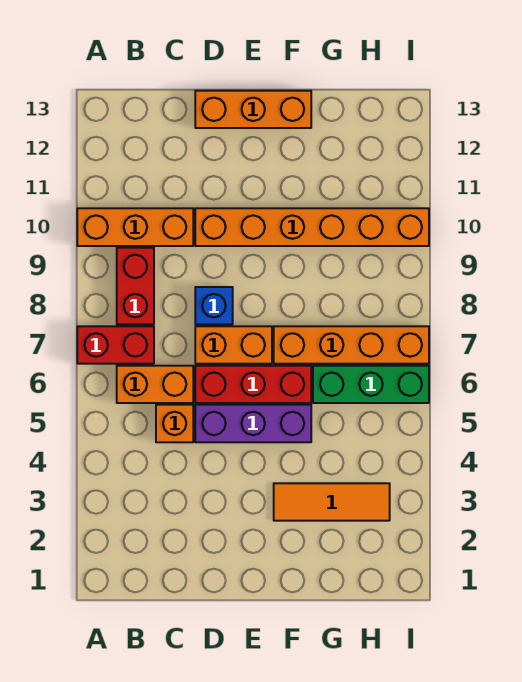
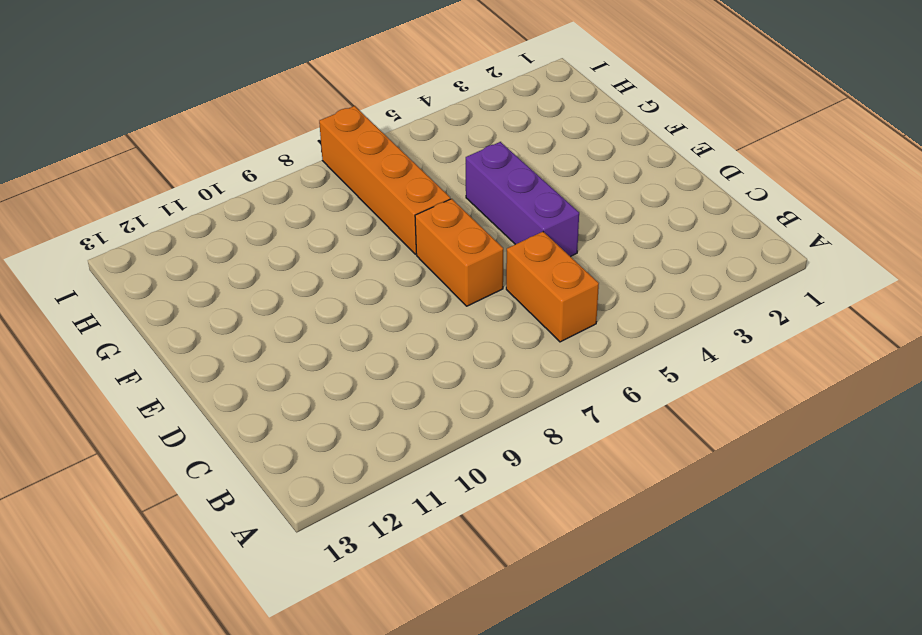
none -> red brick A7:B7 level 1
none -> orange brick A10:C10 level 1
none -> red brick B8:B9 level 1

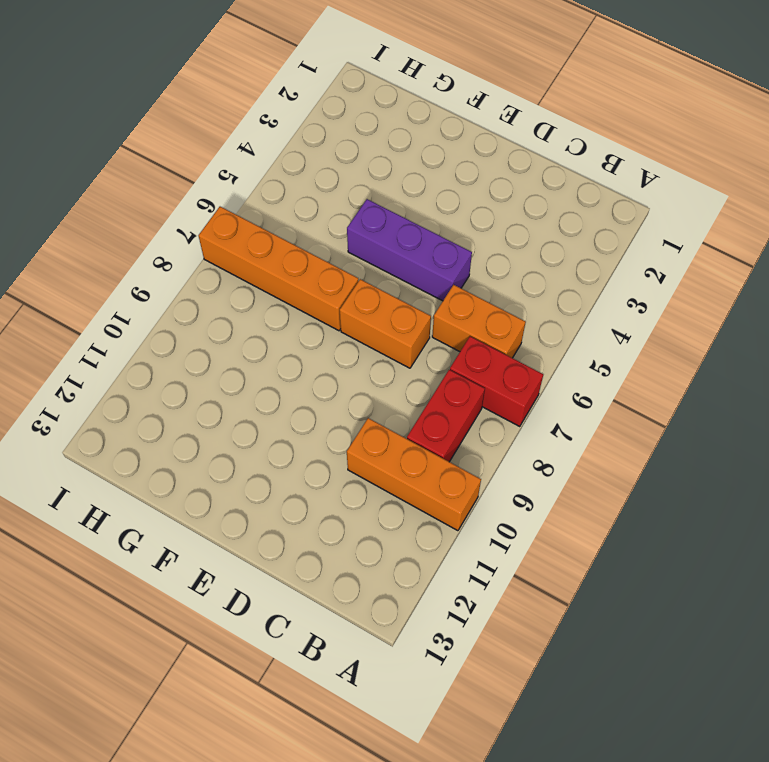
none -> orange brick C5 level 1
none -> red brick D6:F6 level 1
none -> blue brick D8 level 1

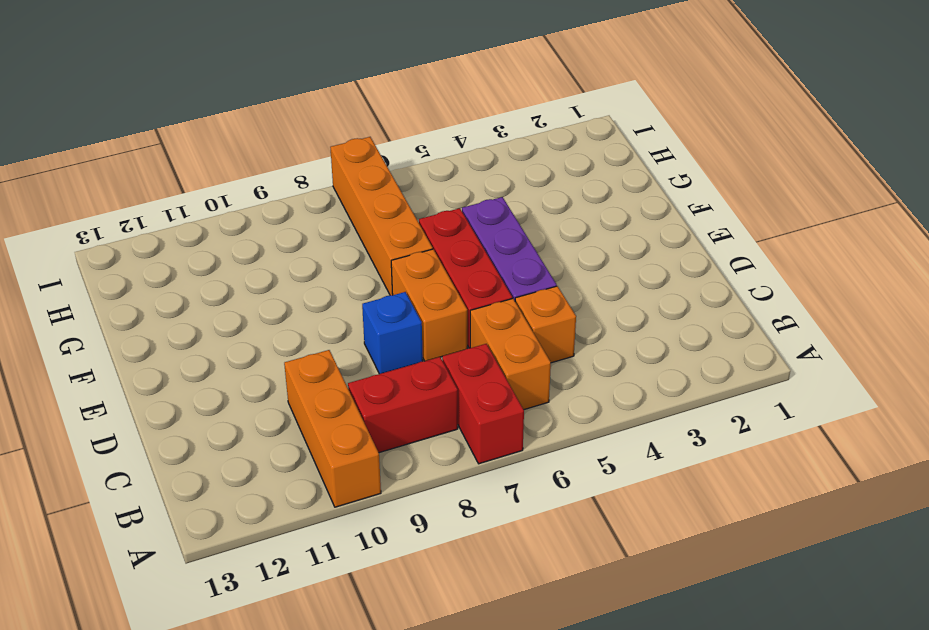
none -> orange brick D10:I10 level 1
none -> orange brick D13:F13 level 1
none -> orange tile F3:H3 level 1

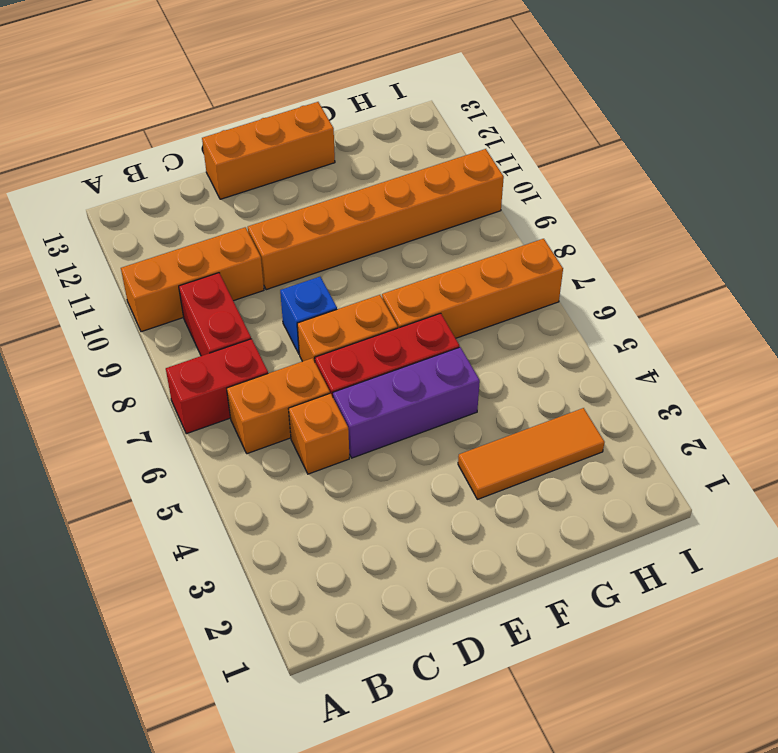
none -> green brick G6:I6 level 1

